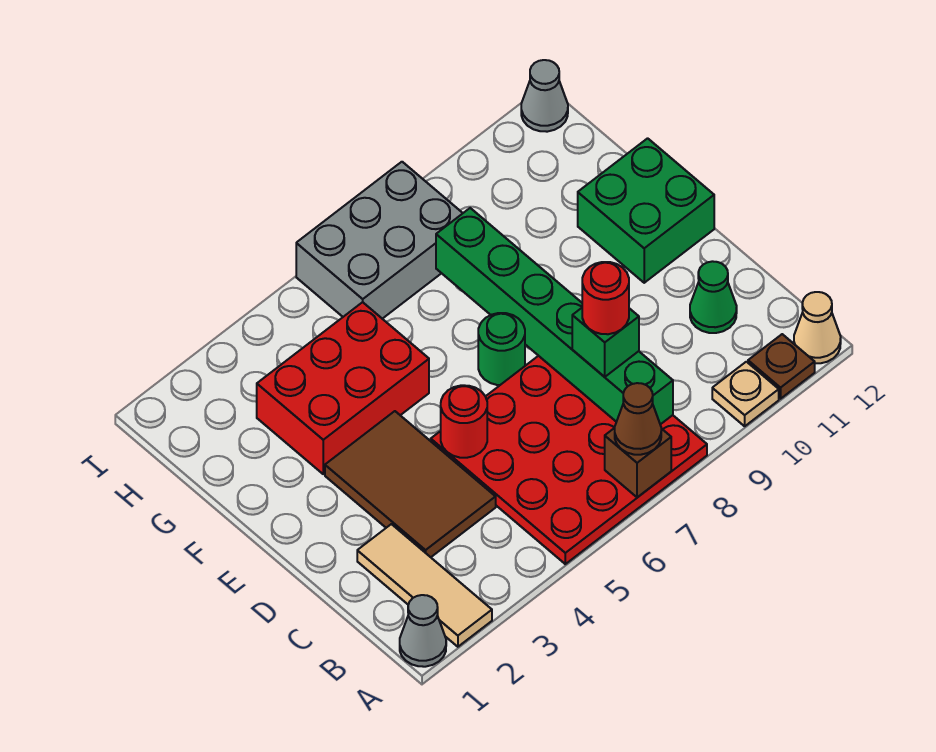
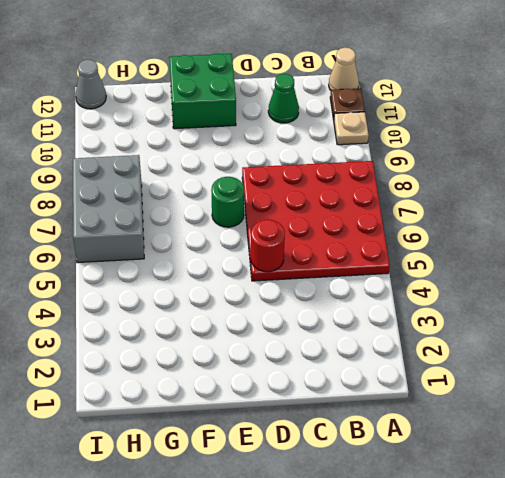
none -> grey cone A1 level 1
none -> tan tile A2:C2 level 1
none -> brown tile C3:E4 level 1

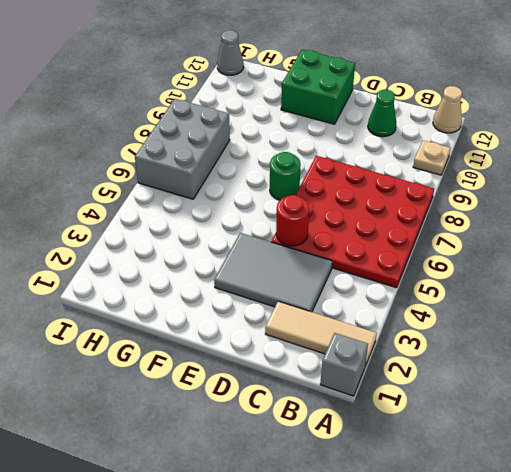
grey brick A1 level 1 -> grey cone A1 level 1
grey tile C3:E4 level 1 -> brown tile C3:E4 level 1
none -> brown plate A11 level 1
none -> red brick F3:G5 level 1
none -> brown brick A7 level 2

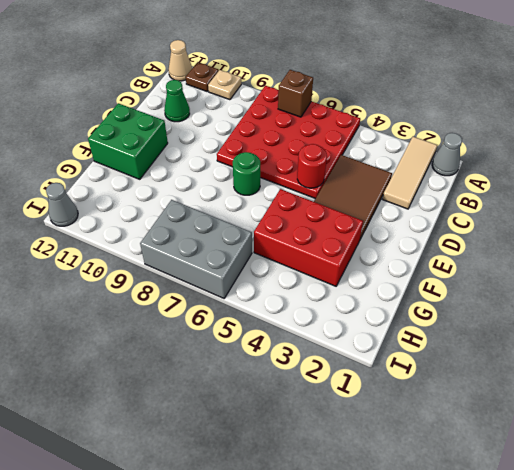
none -> green brick B8:G8 level 2
none -> brown cone A7 level 3
none -> green brick C8 level 3

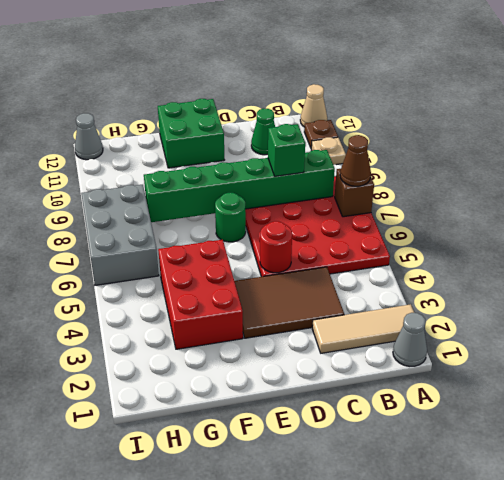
none -> red round brick C8 level 4

